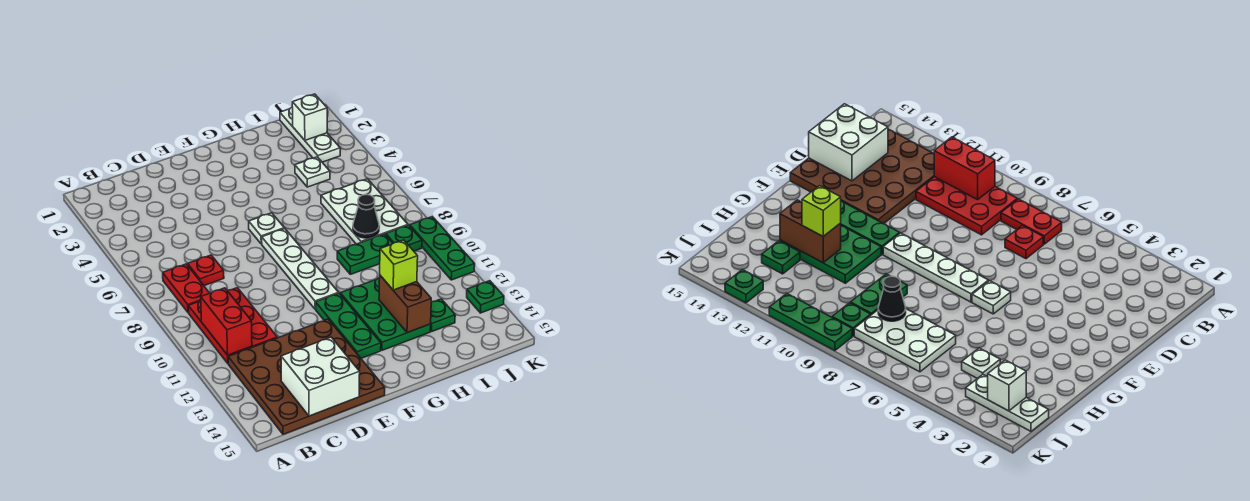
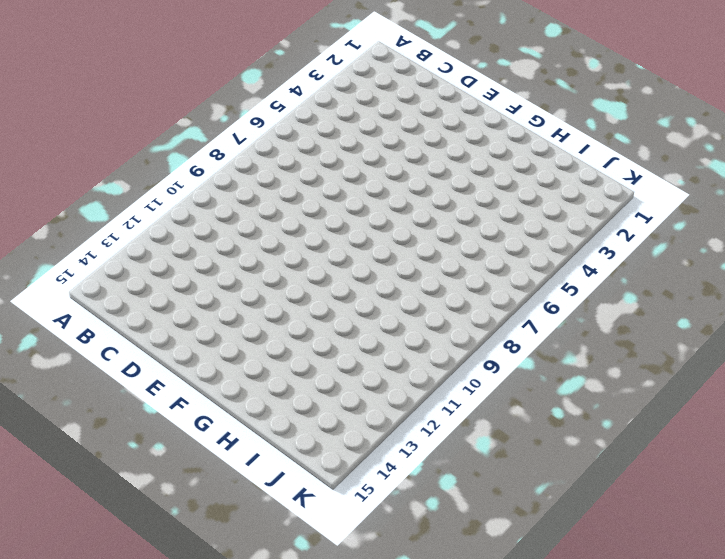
none -> red plate B7:B8 level 1
none -> red plate B9:C11 level 1
none -> brown plate B12:E15 level 1

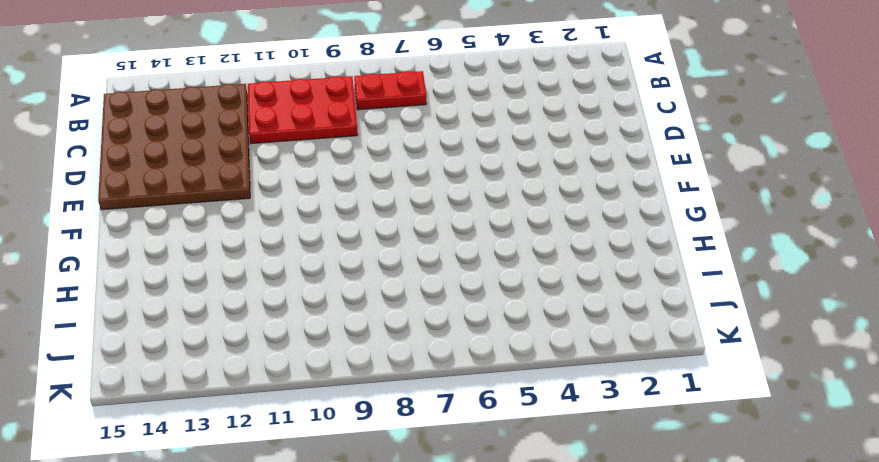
none -> red plate C7 level 1
none -> white plate F6 level 1
none -> white plate F7:F10 level 1

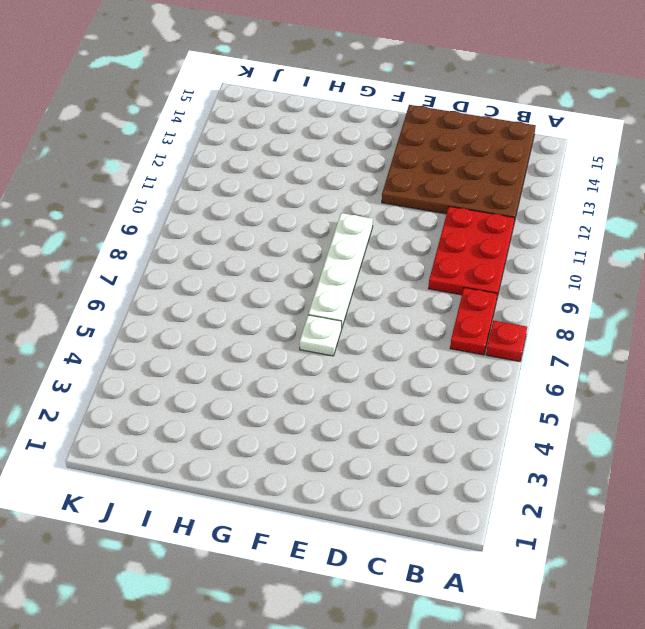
red plate A7 level 1 -> red plate C7 level 1
none -> green plate F11:F13 level 1
none -> green plate G11:H13 level 1
none -> green plate H9:I9 level 1

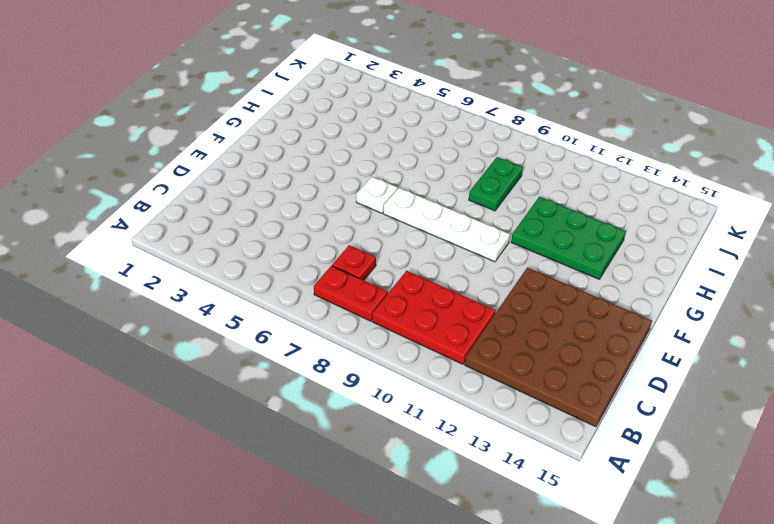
none -> green plate F11:F13 level 1
none -> white plate I4 level 1
none -> white plate I6:J8 level 1

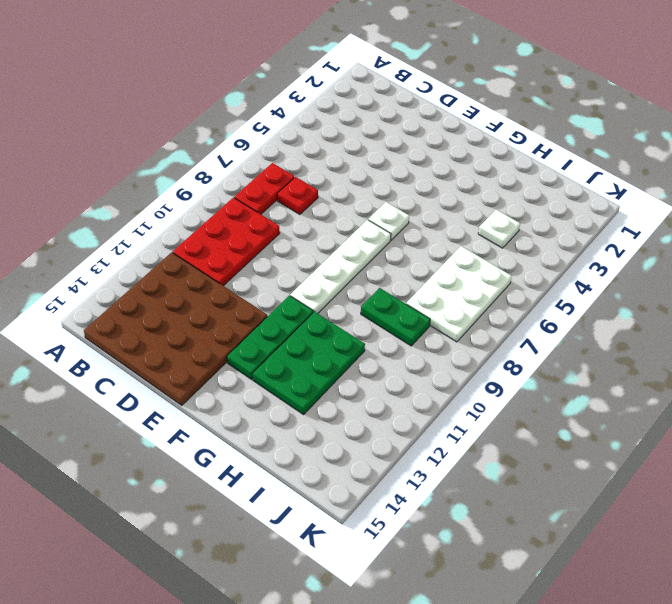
none -> green plate I13 level 1
none -> white plate J1:J3 level 1
none -> green plate J9 level 1

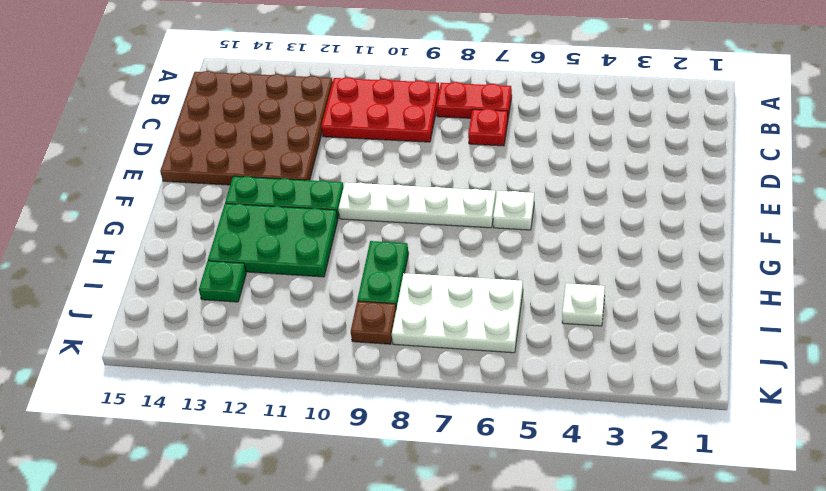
brown plate J9 level 1 -> green plate J9 level 1
none -> white plate J1:J3 level 1
none -> green plate K9:K11 level 1
none -> green plate K13 level 1

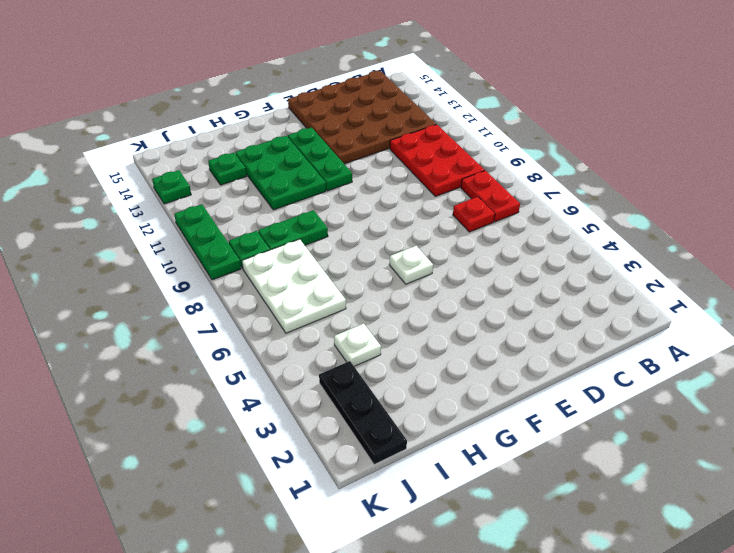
black plate J1:J3 level 1 -> white plate J1:J3 level 1
none -> white plate F7:F10 level 1
none -> red brick B10:B11 level 2
none -> white brick C14:D15 level 2

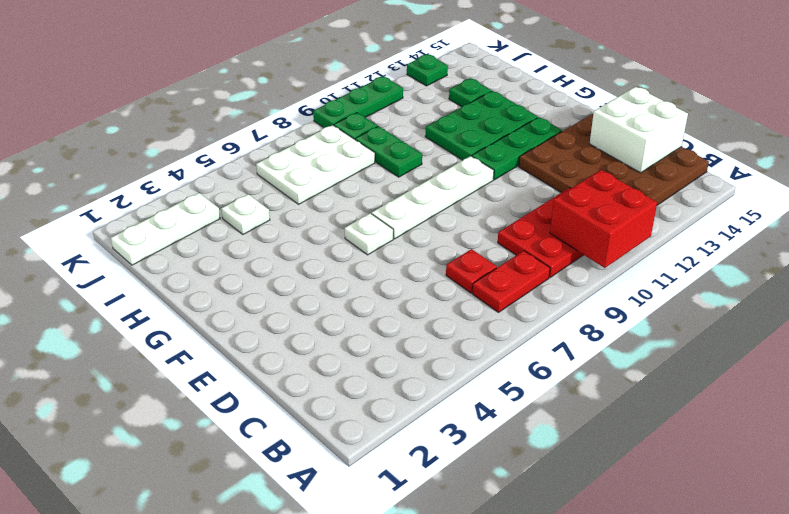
red brick A10:B11 level 2 -> red brick B10:B11 level 2
none -> brown brick H12:H13 level 2
none -> black cone I8 level 2
none -> white brick J2 level 2

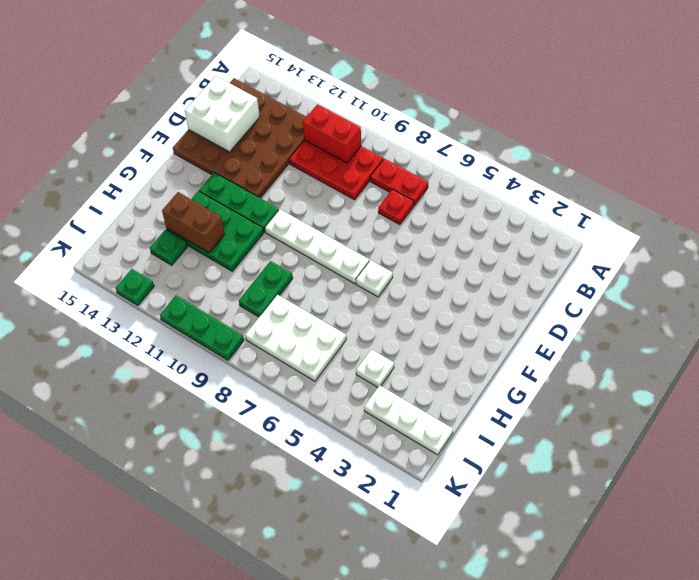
none -> green plate J9 level 1
none -> black cone I8 level 2
none -> white brick J2 level 2

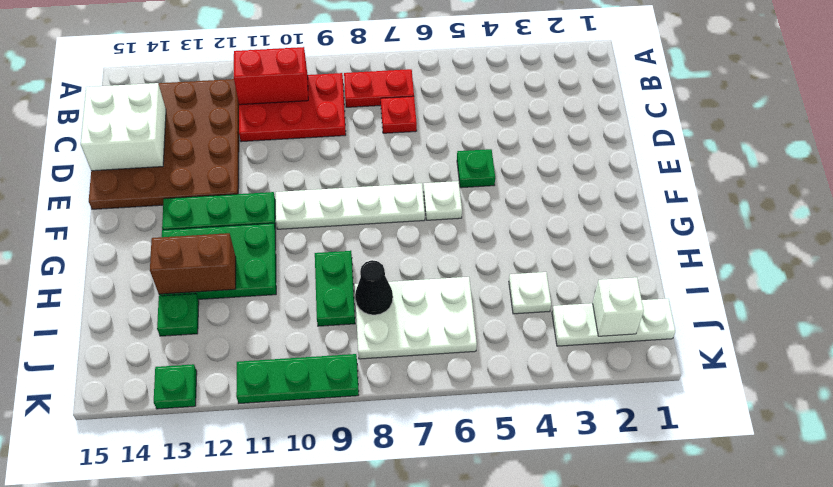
green plate E5 level 1 -> green plate J9 level 1
none -> lime brick H12 level 3

